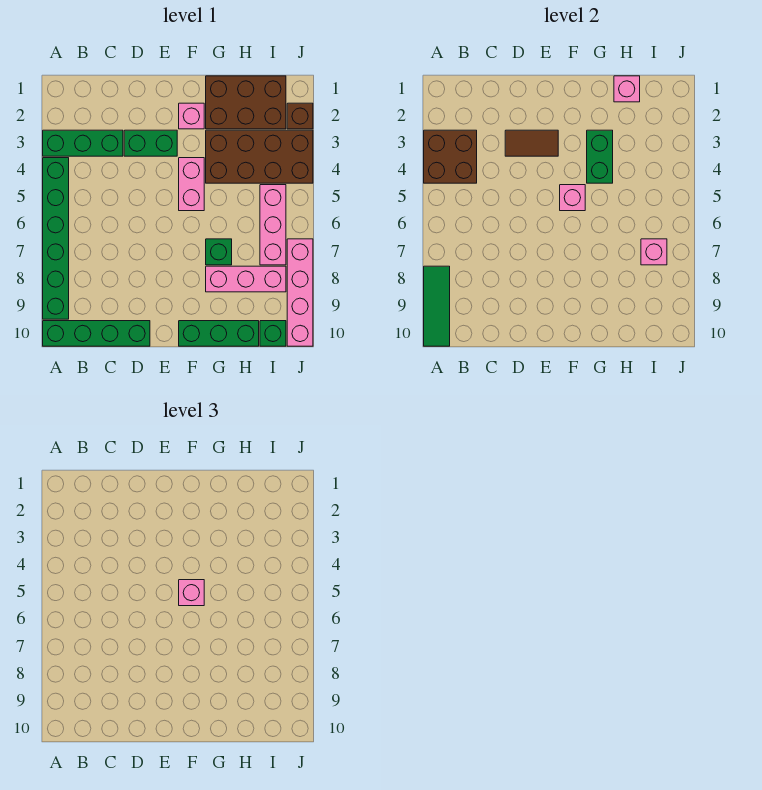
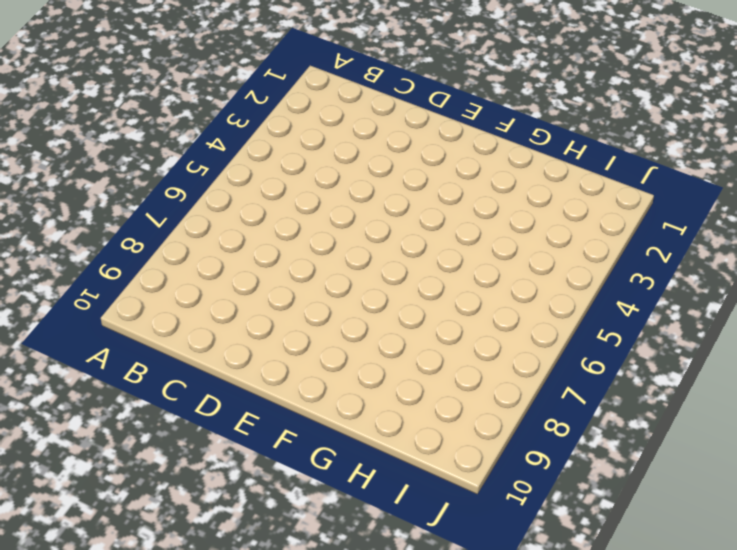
none -> green brick A3:C3 level 1
none -> green brick A4:A9 level 1
none -> green brick A10:D10 level 1

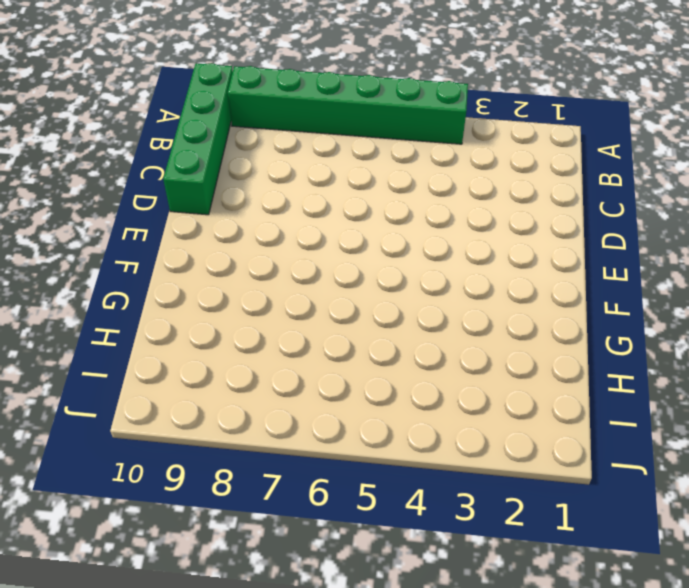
none -> green brick A3:C3 level 1
none -> green brick D3:E3 level 1
none -> pink brick F2 level 1

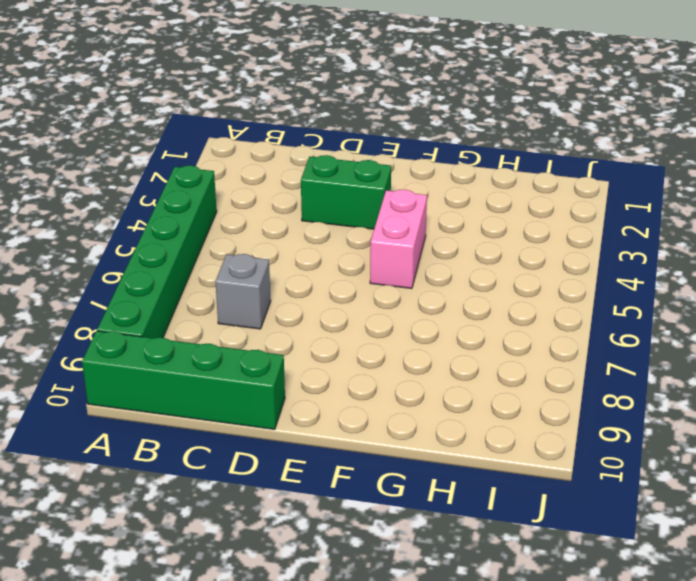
grey brick C7 level 1 -> none
none -> green brick A3:C3 level 1
none -> pink brick F2 level 1
none -> green brick F10:H10 level 1

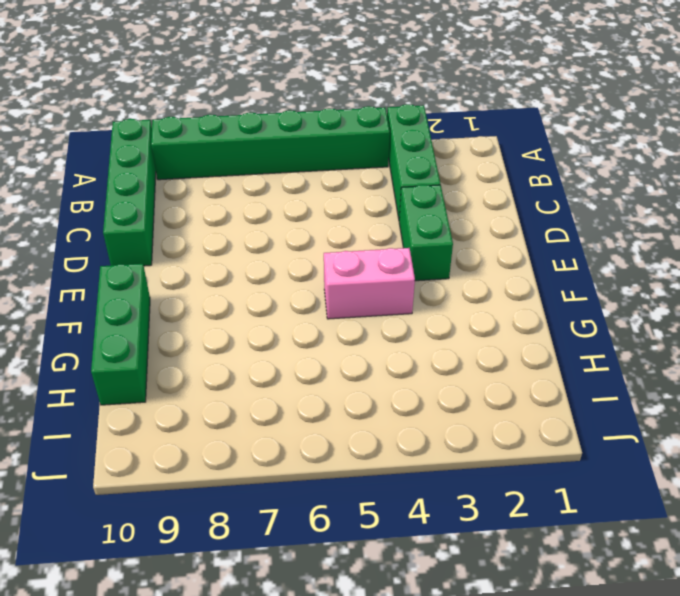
none -> pink brick F2 level 1
none -> brown brick G1:I2 level 1
none -> brown brick G3:J4 level 1

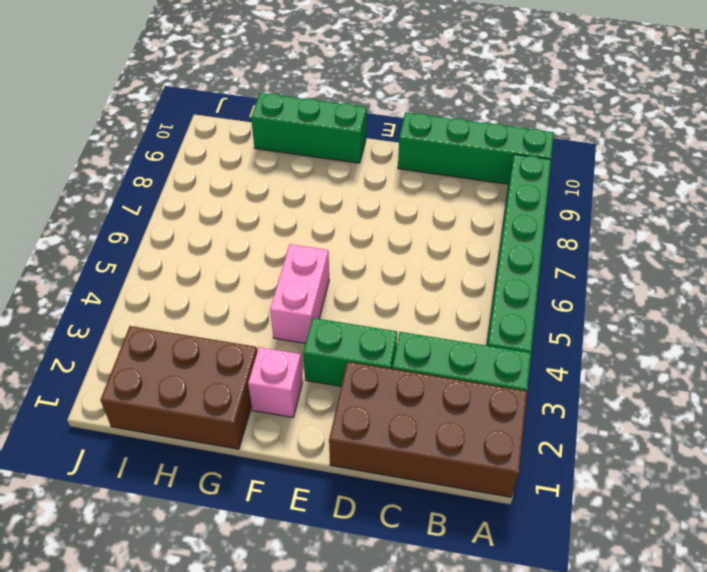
brown brick A1:D2 level 1 -> brown brick G3:J4 level 1
none -> green brick G7 level 1
none -> pink brick G8:I8 level 1
none -> pink brick I5:I7 level 1

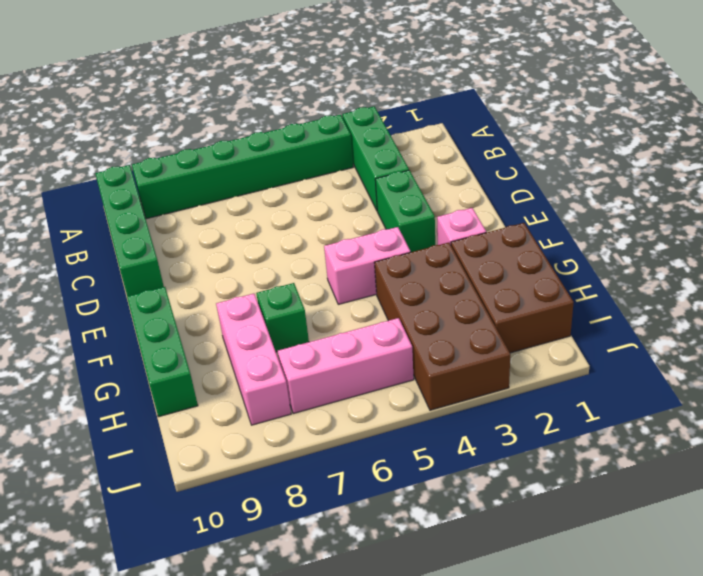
none -> green brick I10 level 1
none -> brown brick J2 level 1
none -> pink brick J7:J10 level 1

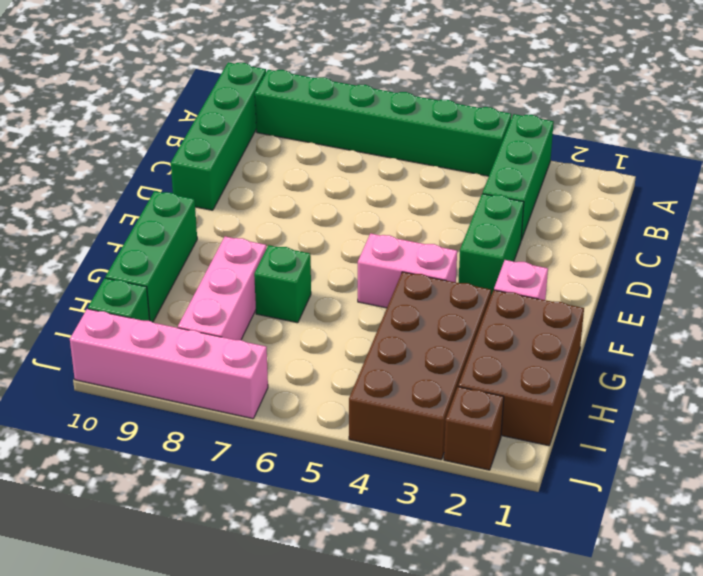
none -> pink brick I5:I7 level 1
none -> brown brick A3:B4 level 2
none -> green tile A8:A10 level 2

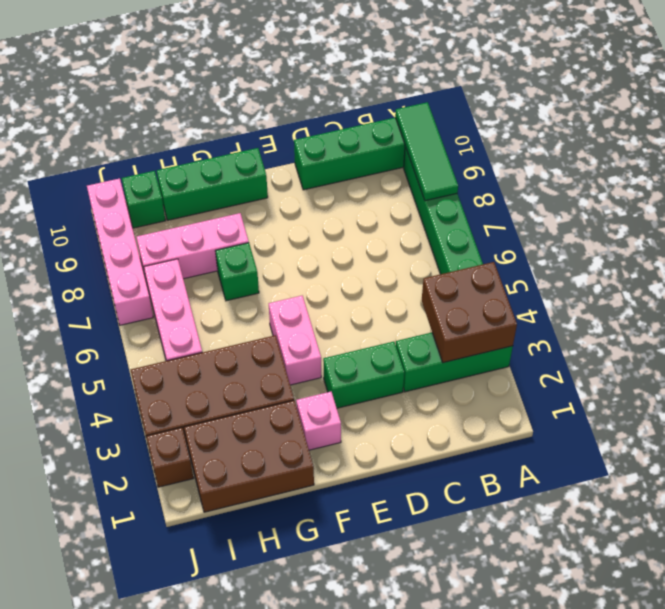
none -> brown tile D3:E3 level 2
none -> pink brick F5 level 2
none -> green brick G3:G4 level 2

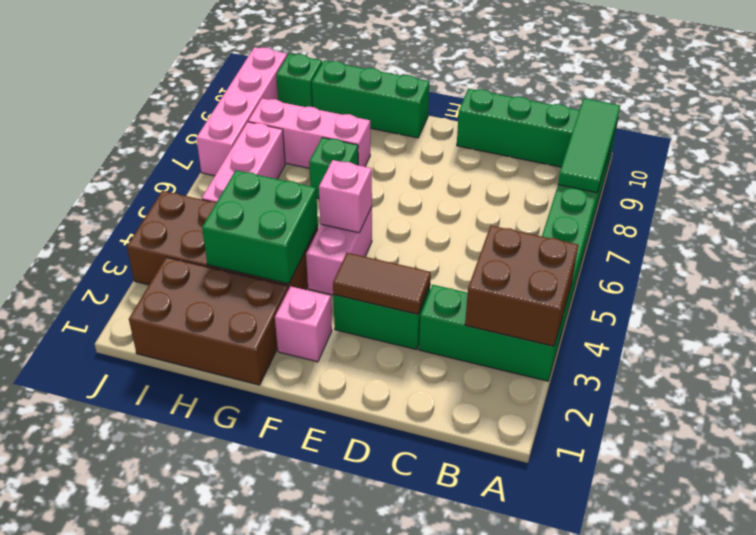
green brick G3:H4 level 2 -> green brick G3:G4 level 2
none -> brown brick J2 level 1
none -> pink brick H1 level 2
none -> pink brick I7 level 2

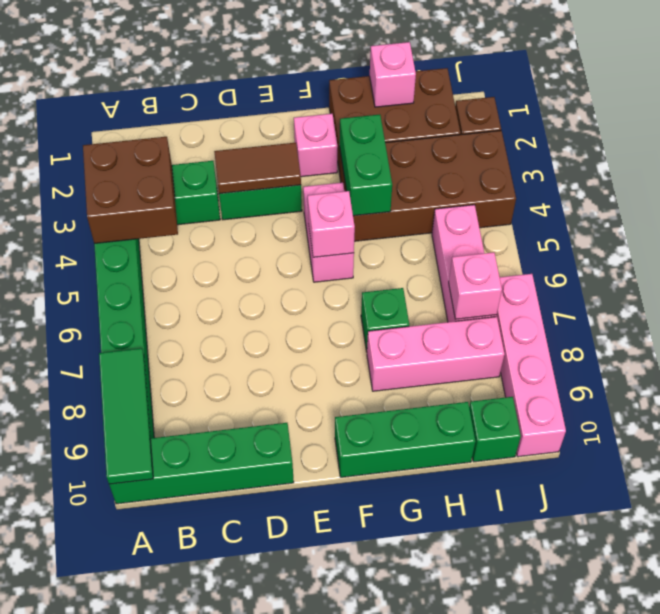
none -> pink brick F5 level 3

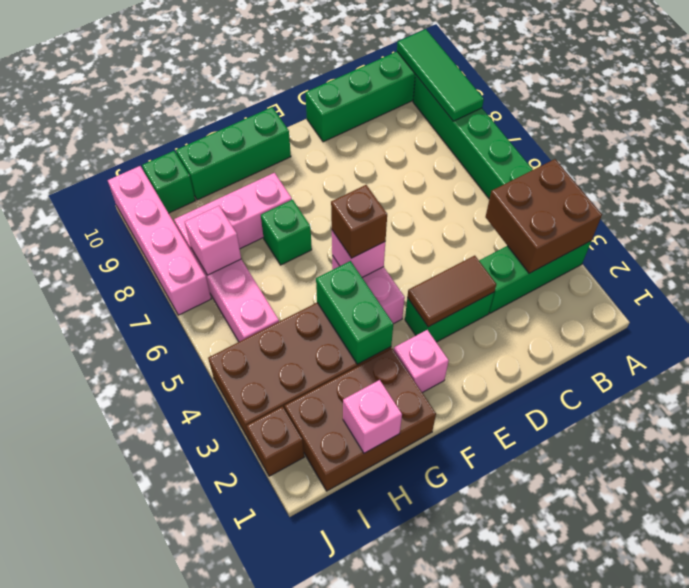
brown brick F5 level 3 -> pink brick F5 level 3

